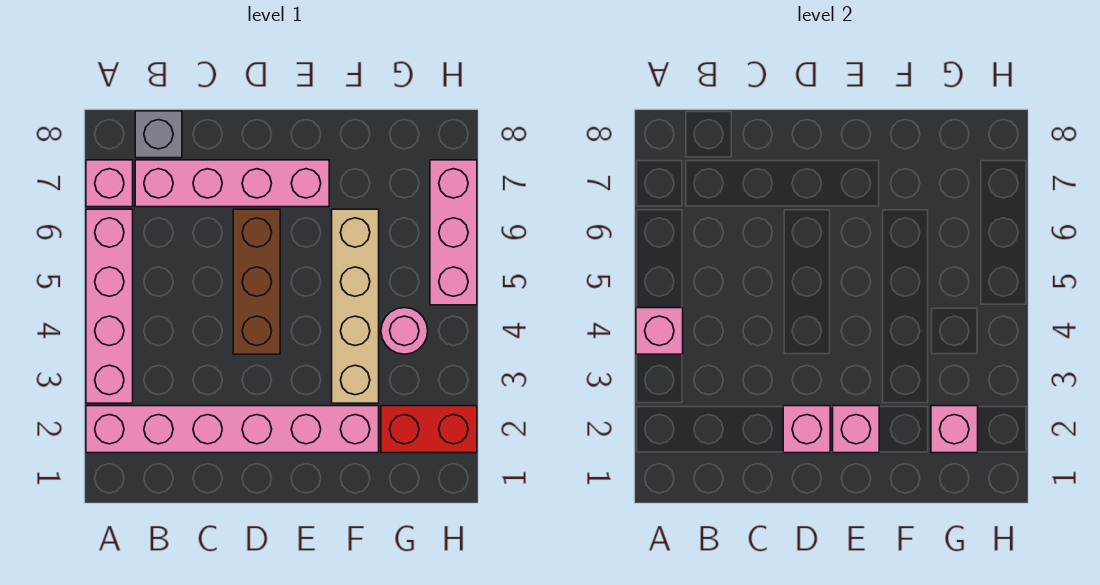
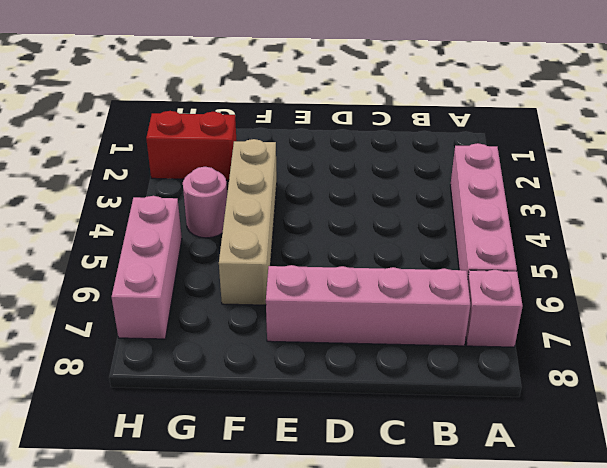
none -> pink brick A2:F2 level 1
none -> grey brick B8 level 1
none -> brown brick D4:D6 level 1

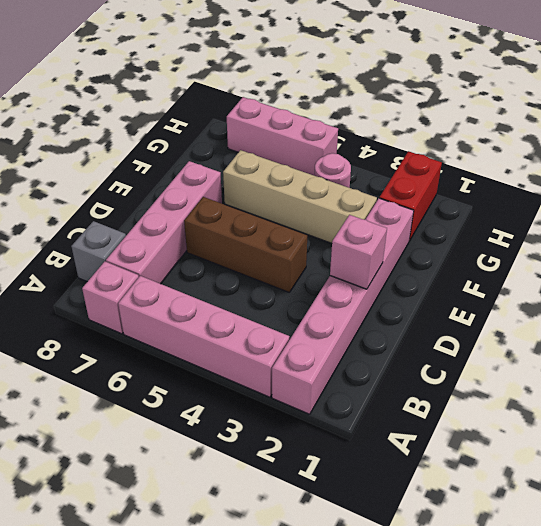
none -> pink brick A4 level 2
none -> pink brick E2 level 2
none -> pink brick G2 level 2

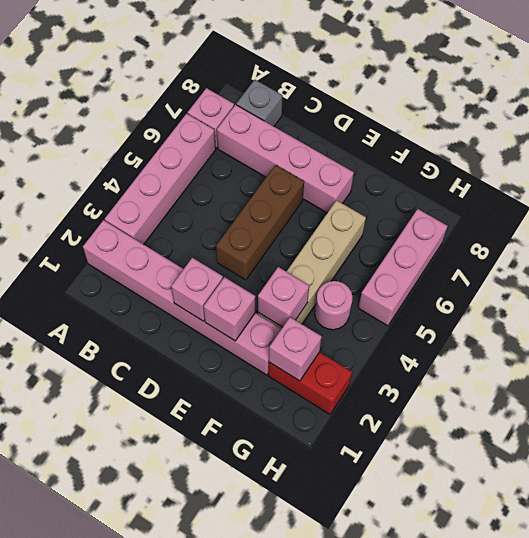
pink brick F3 level 2 -> pink brick A4 level 2

